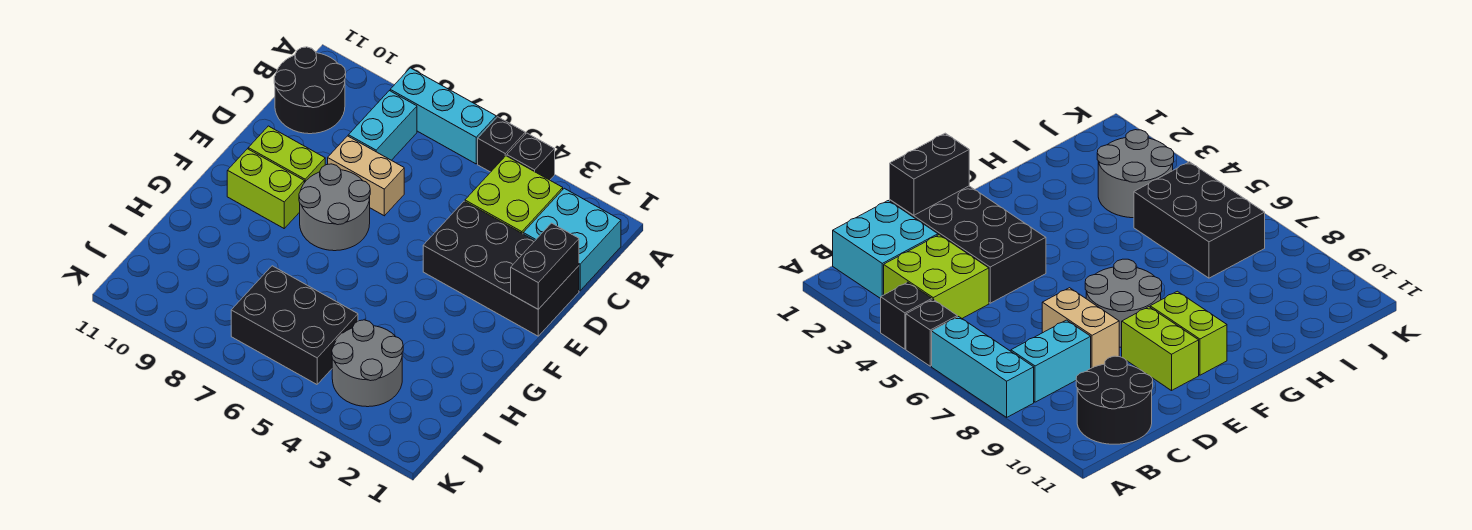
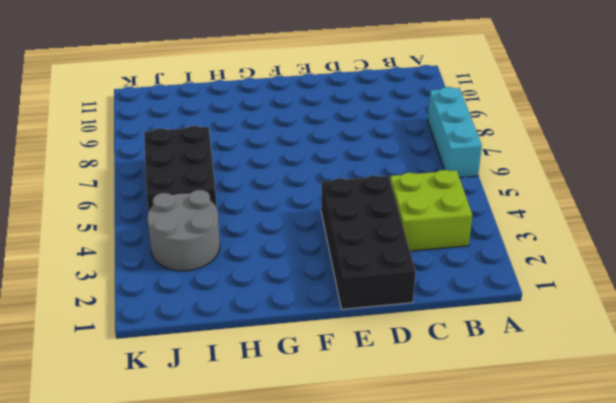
none -> black brick A4 level 1
none -> black brick A5 level 1
none -> cyan brick B1:C2 level 1

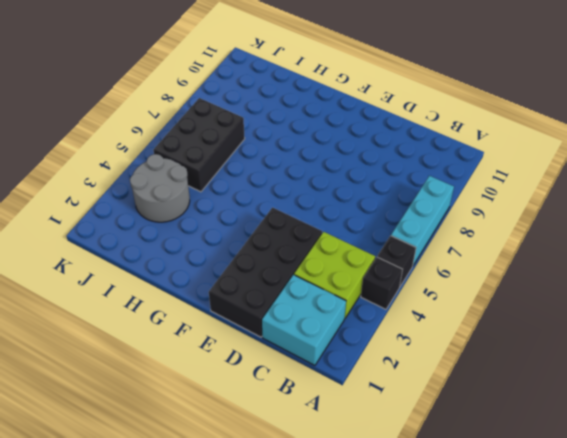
none -> cyan brick B8:C8 level 1
none -> black round brick B10:C11 level 1
none -> tan brick D7:D8 level 1

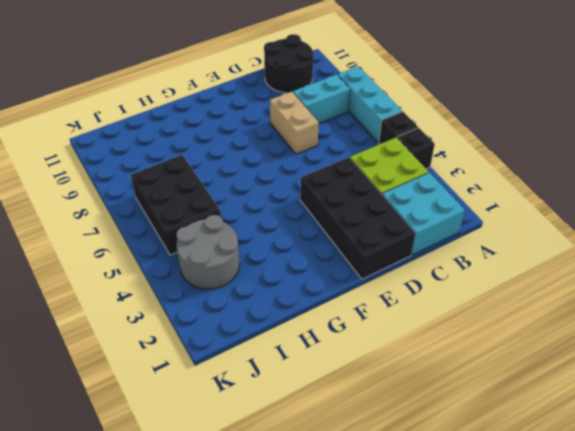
none -> grey round brick E7:F8 level 1
none -> lime brick E9:E10 level 1
none -> lime brick F9:F10 level 1

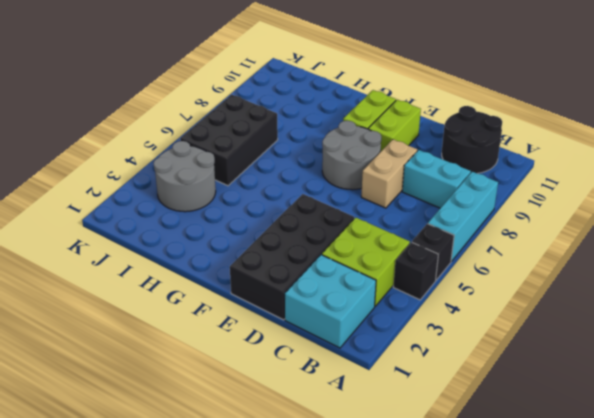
none -> black brick D1:E1 level 2

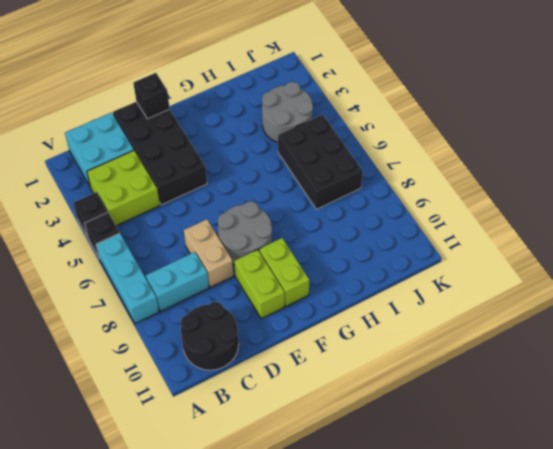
black brick E1 level 2 -> black brick D1:E1 level 2

